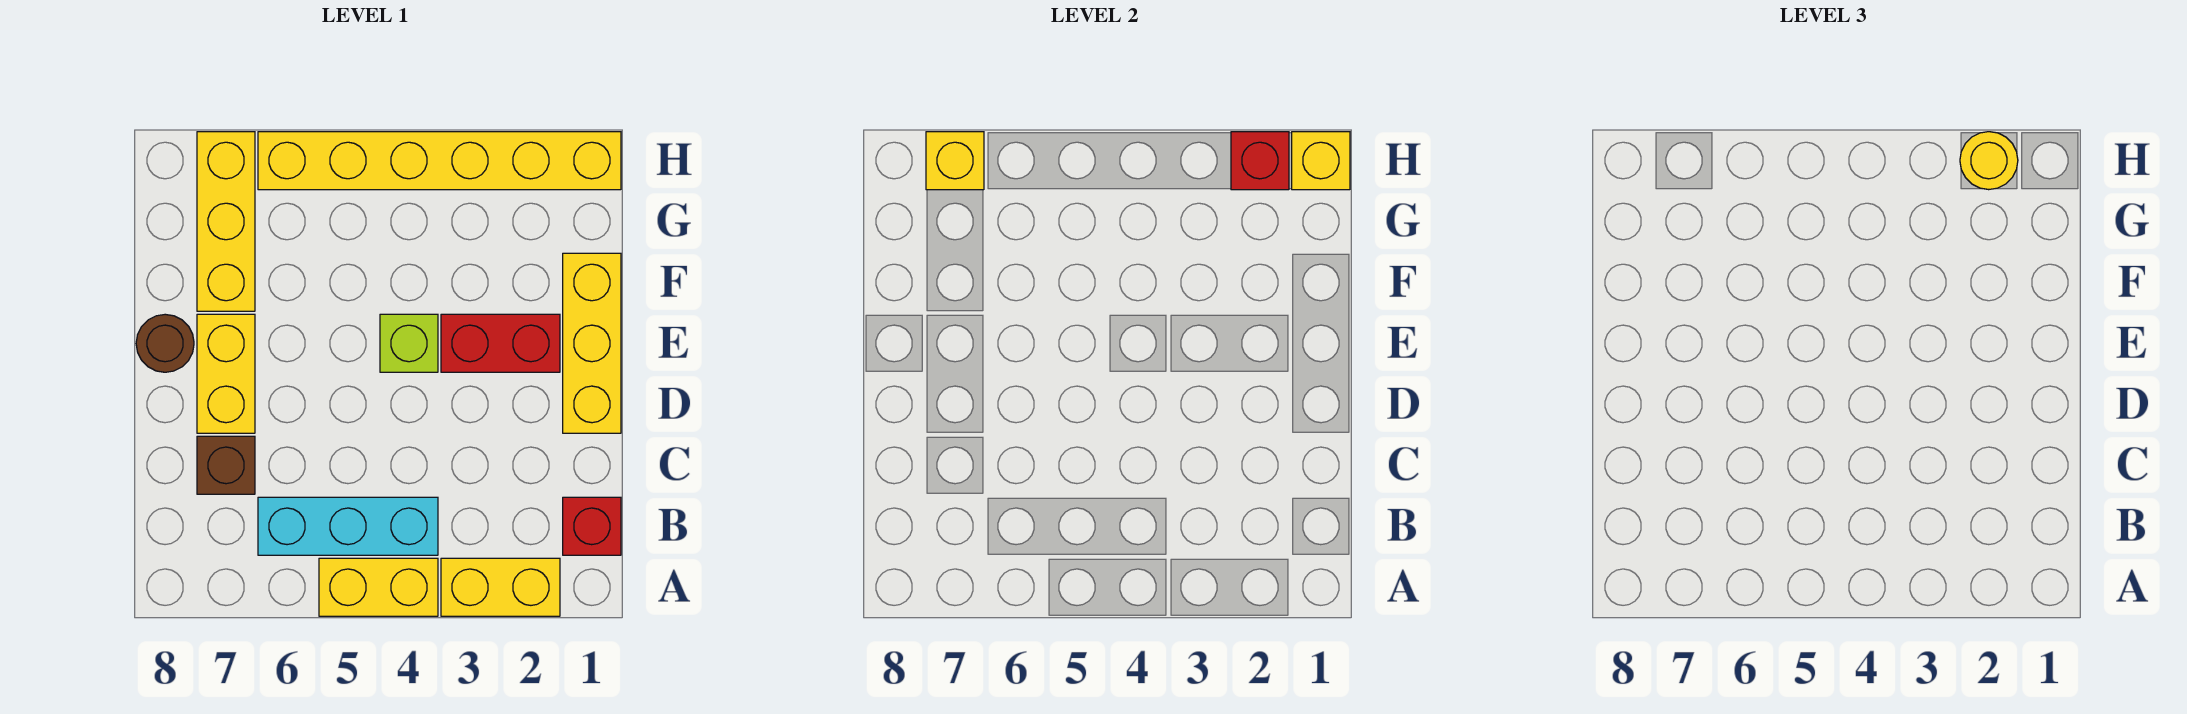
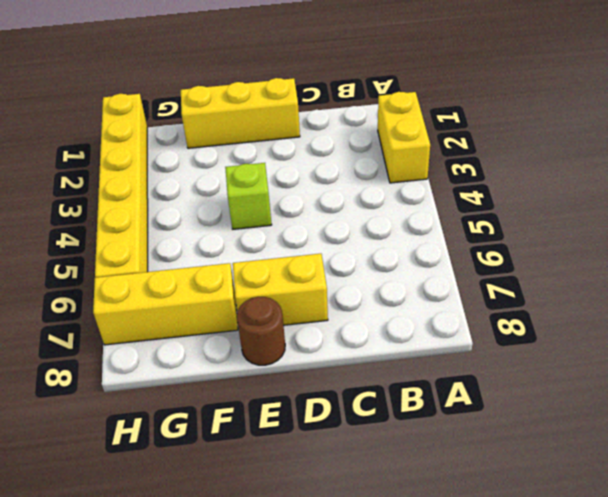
none -> yellow brick A4:A5 level 1
none -> red brick B1 level 1
none -> cyan brick B4:B6 level 1

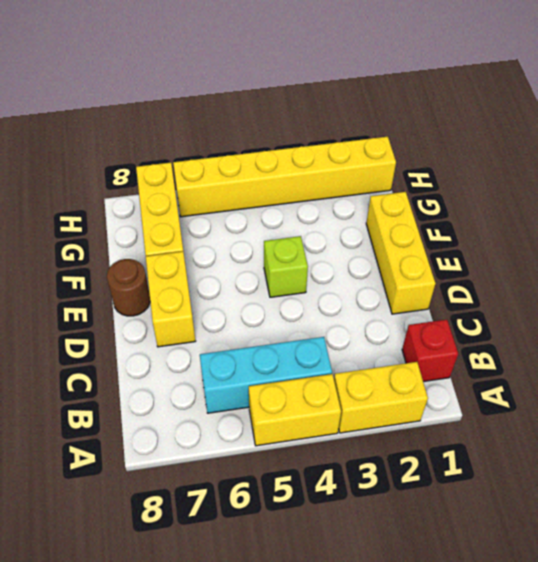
none -> brown brick C7 level 1
none -> red brick E2:E3 level 1
none -> yellow brick H1 level 2

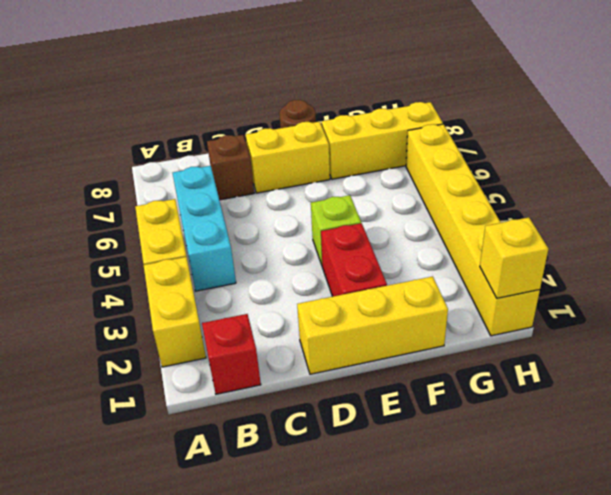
none -> red brick H2 level 2
none -> yellow brick H7 level 2
none -> yellow round brick H2 level 3

